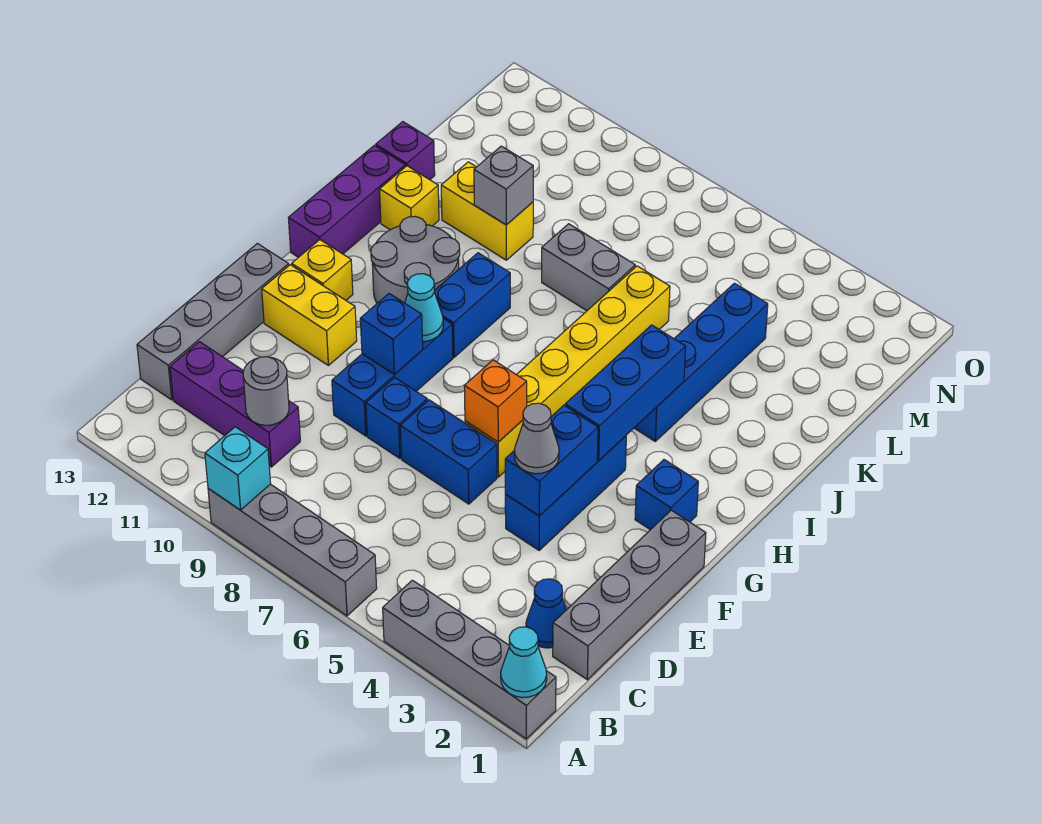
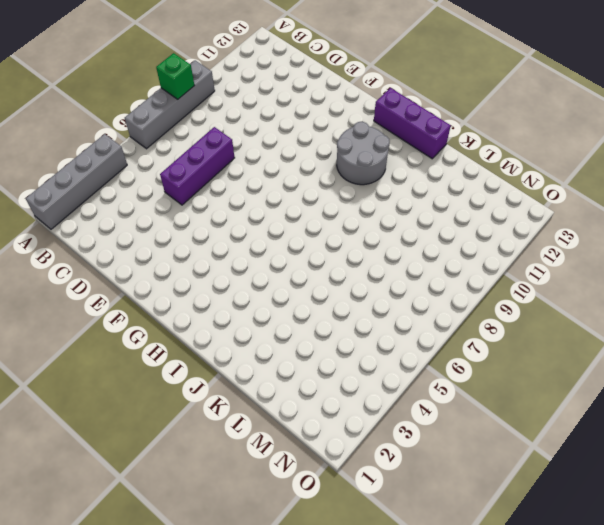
green brick A8 level 2 -> none
purple brick D5:D7 level 1 -> purple brick C10:C12 level 1
none -> grey brick C1:F1 level 1
none -> blue cone C2 level 1
none -> grey brick C13:F13 level 1
none -> blue brick E4:G4 level 1

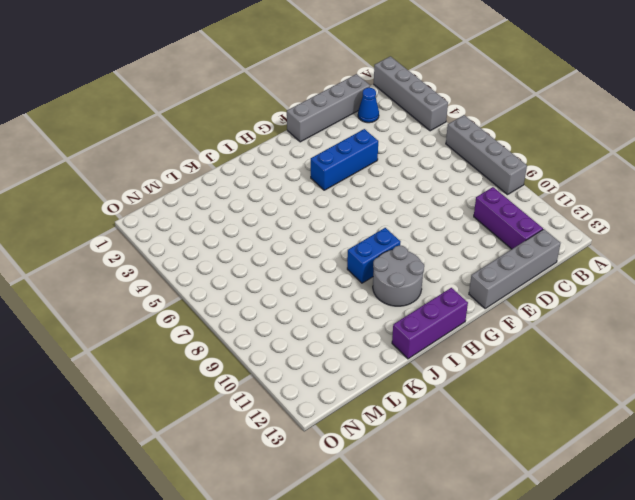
none -> blue brick E6:E7 level 1
none -> blue brick E8 level 1
none -> blue brick E9:G9 level 1
none -> yellow brick F6:K6 level 1

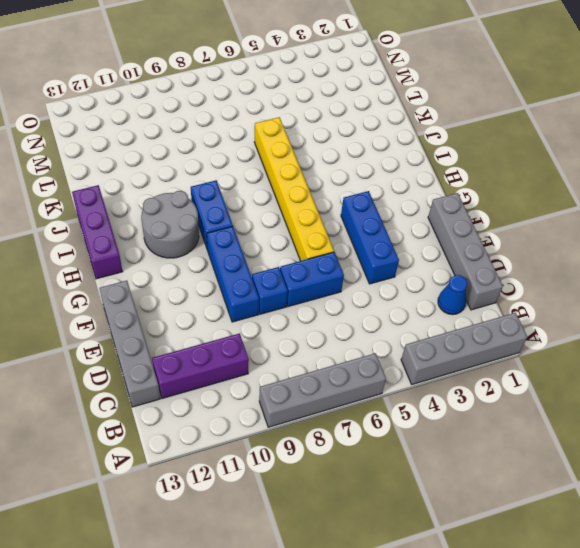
none -> yellow brick F11:F12 level 1
none -> blue brick G2 level 1
none -> yellow brick G12 level 1
none -> blue brick I4:L4 level 1

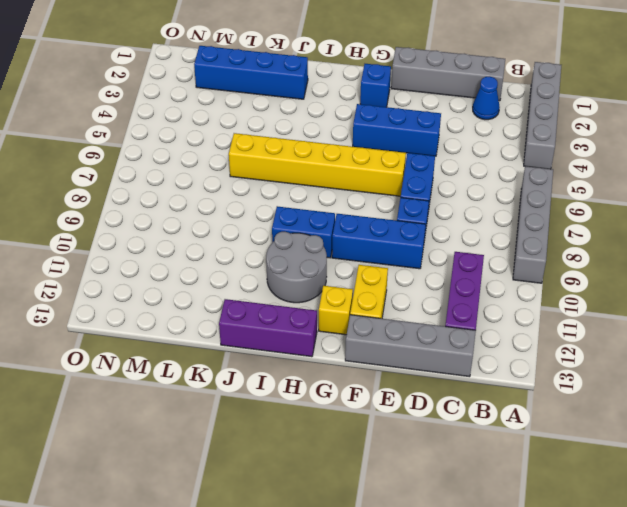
blue brick J2:M2 level 1 -> blue brick I4:L4 level 1
none -> yellow brick J12 level 1
none -> grey brick K7:K8 level 1
none -> yellow brick K10:K11 level 1
none -> purple brick K13 level 1

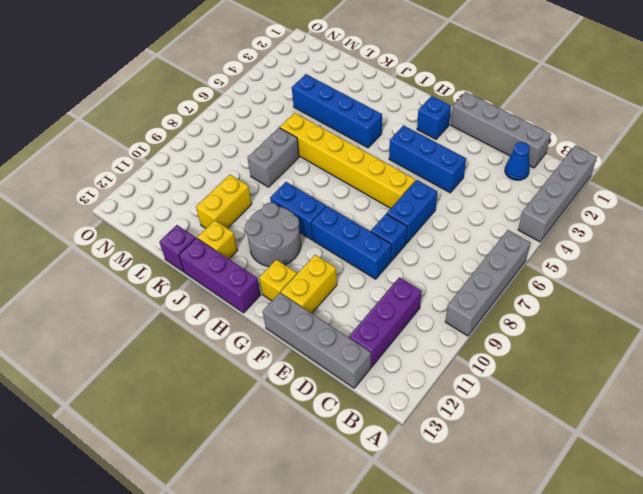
none -> cyan cone A1 level 2
none -> cyan brick A9 level 2
none -> grey round brick C10 level 2
none -> blue brick E4:F4 level 2

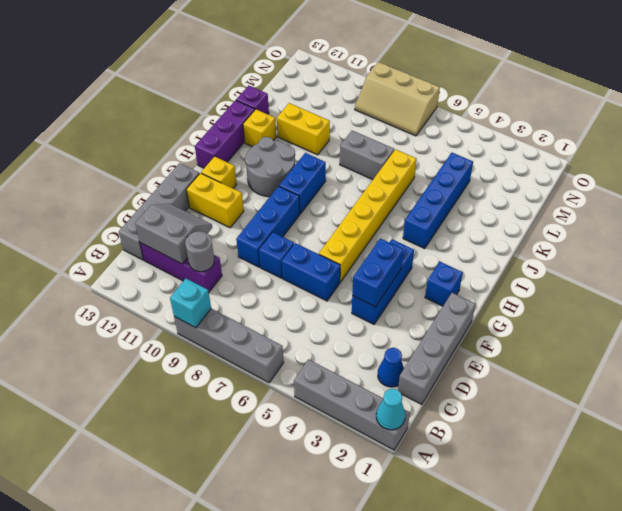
grey slope C11:D12 level 2 top C -> none
tan slope N7:O9 level 1 top O -> none
none -> orange brick F6 level 2
none -> blue brick F9 level 2
none -> blue brick G4:I4 level 2
none -> cyan cone G9 level 2

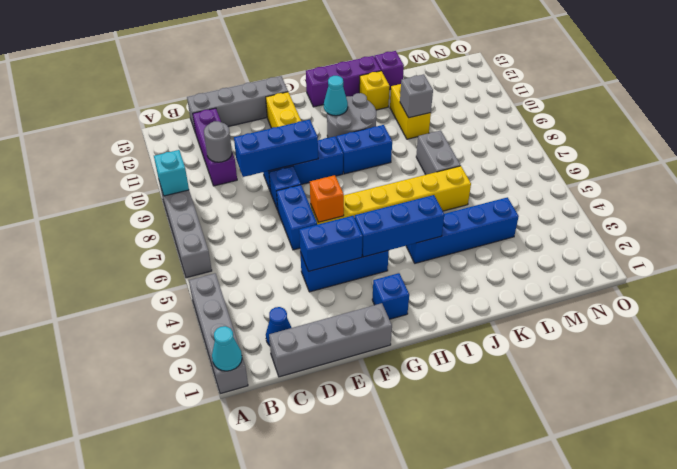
blue brick D9:F9 level 2 -> blue brick F9 level 2
cyan cone H11 level 2 -> cyan cone G9 level 2
none -> yellow brick G12 level 1
none -> grey cone E4 level 3

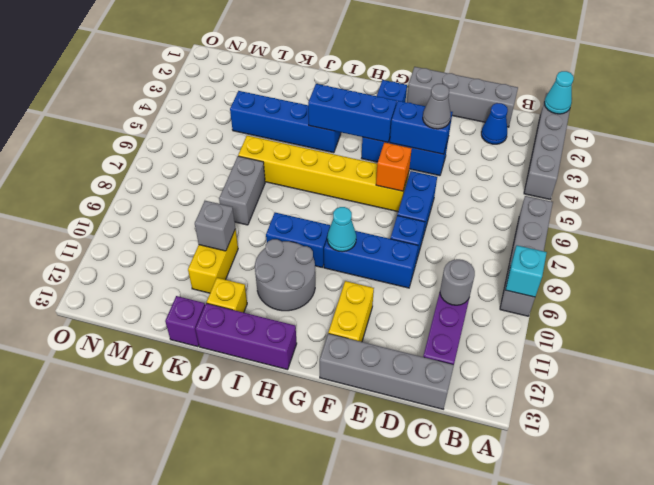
none -> yellow brick G12 level 1
none -> blue brick F9 level 2

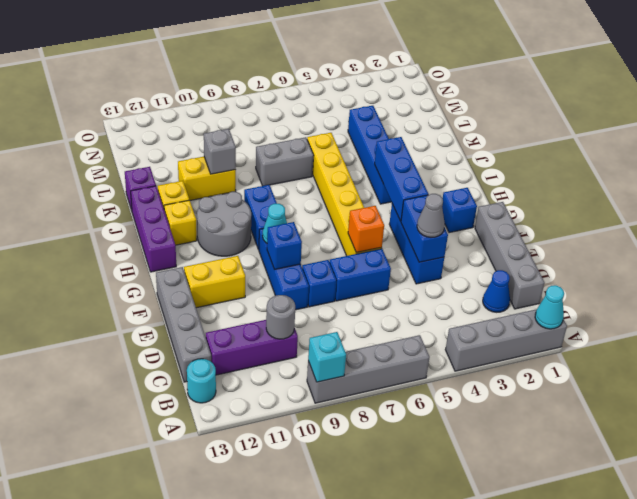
cyan round brick B13 level 1 -> none
yellow brick I12 level 1 -> yellow brick G12 level 1

